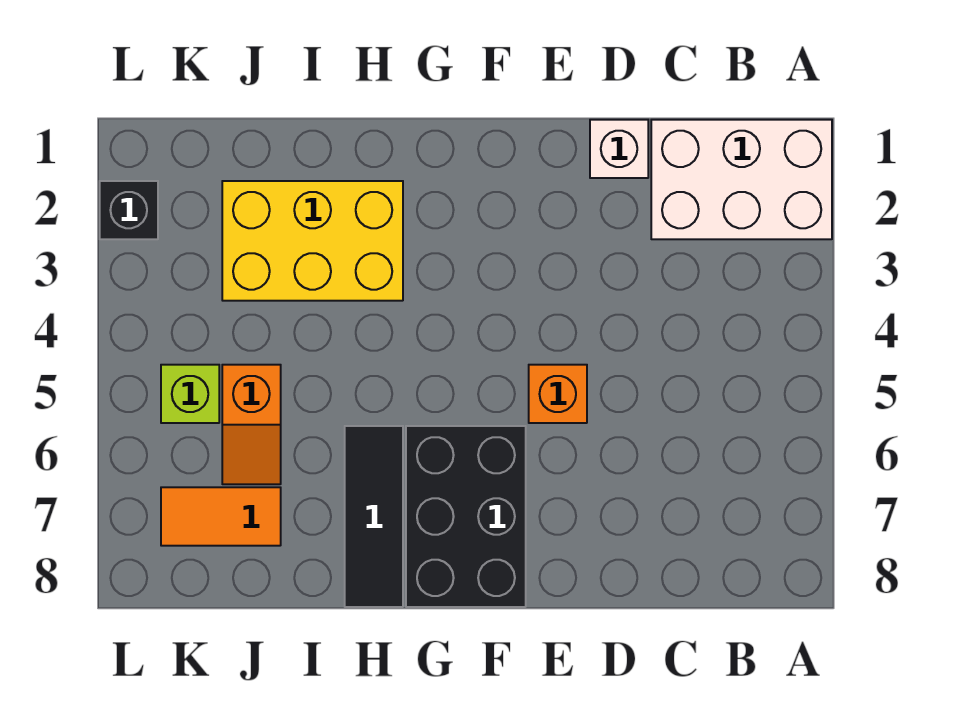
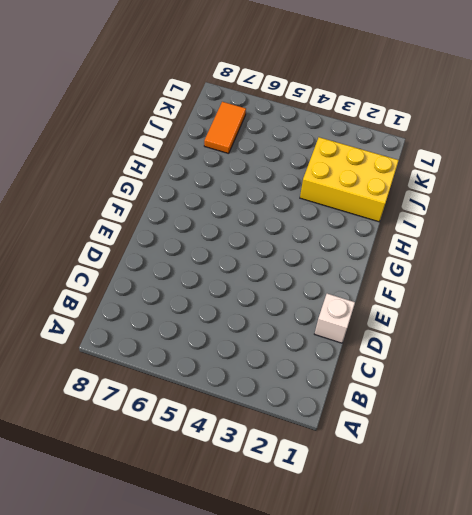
yellow brick I1:J3 level 1 -> yellow brick H2:J3 level 1
none -> white brick A1:C2 level 1
none -> orange brick E5 level 1

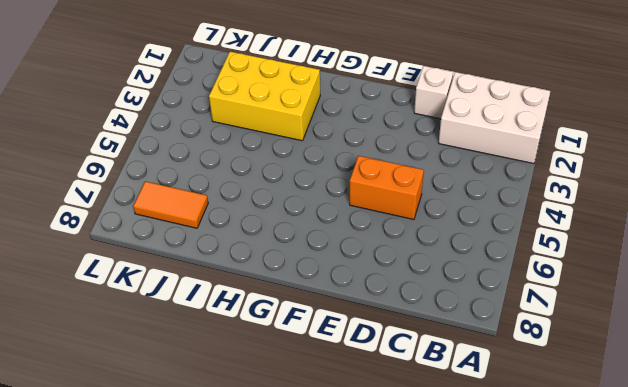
orange brick D5:E5 level 1 -> orange brick E5 level 1
none -> black brick F6:G8 level 1
none -> black tile H6:H8 level 1

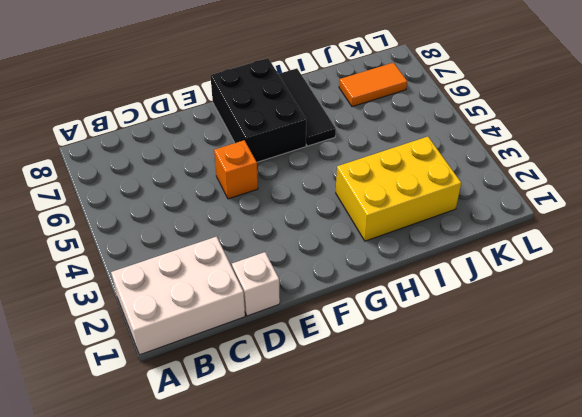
none -> orange slope J5:J6 level 1 top 5
none -> lime brick K5 level 1

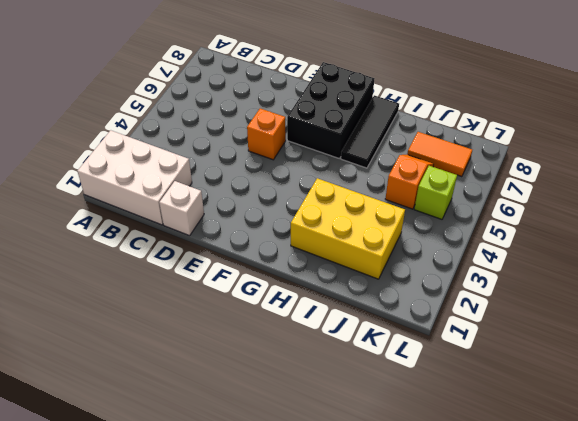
none -> black brick L2 level 1

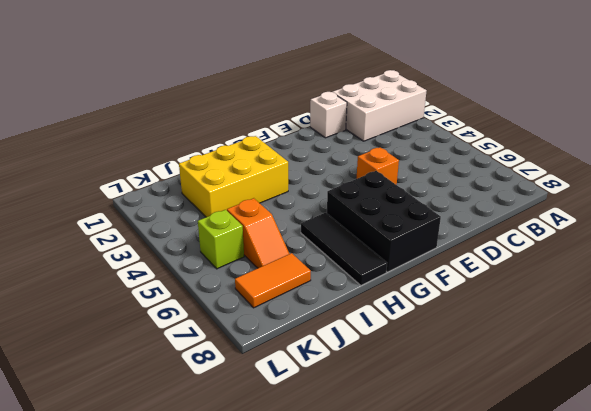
none -> black brick L2 level 1

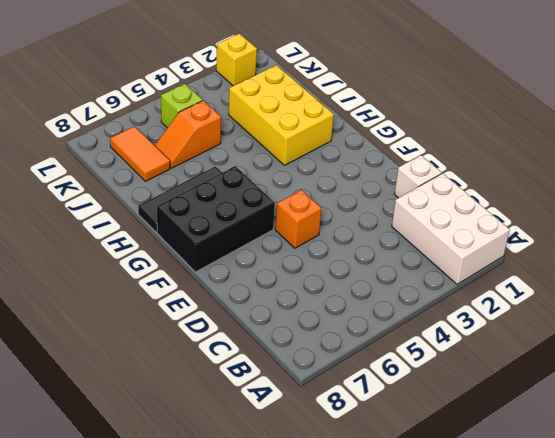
yellow brick L2 level 1 -> black brick L2 level 1

